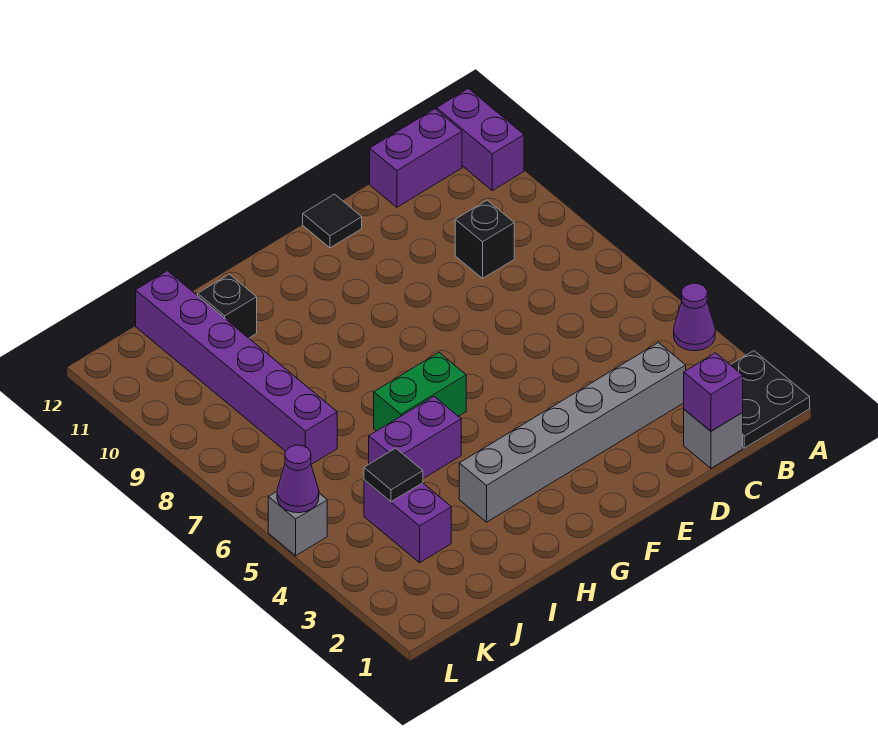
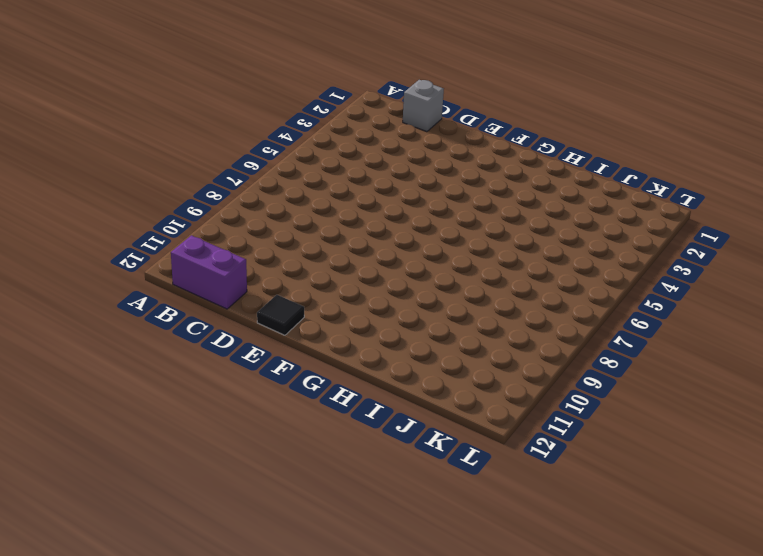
none -> black plate A1:B2 level 1
none -> purple cone A4 level 1
none -> purple brick A11:A12 level 1

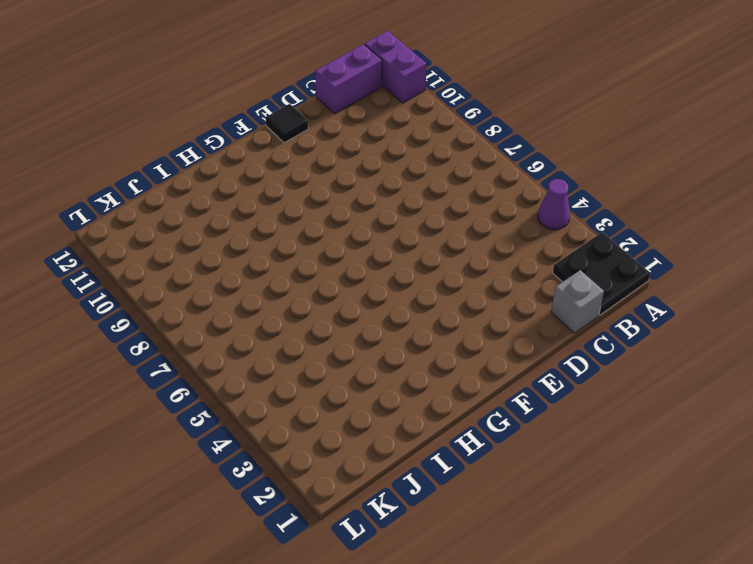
none -> grey brick C3:H3 level 1
none -> black brick C9 level 1
none -> green brick G6:H6 level 1

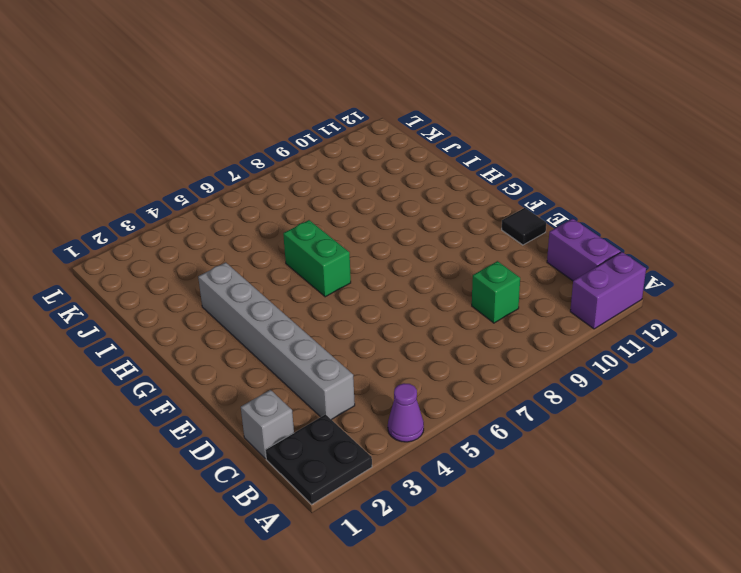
green brick C9 level 1 -> black brick C9 level 1
none -> purple brick H5:I5 level 1
none -> black brick I11 level 1
none -> purple brick J3:J4 level 1

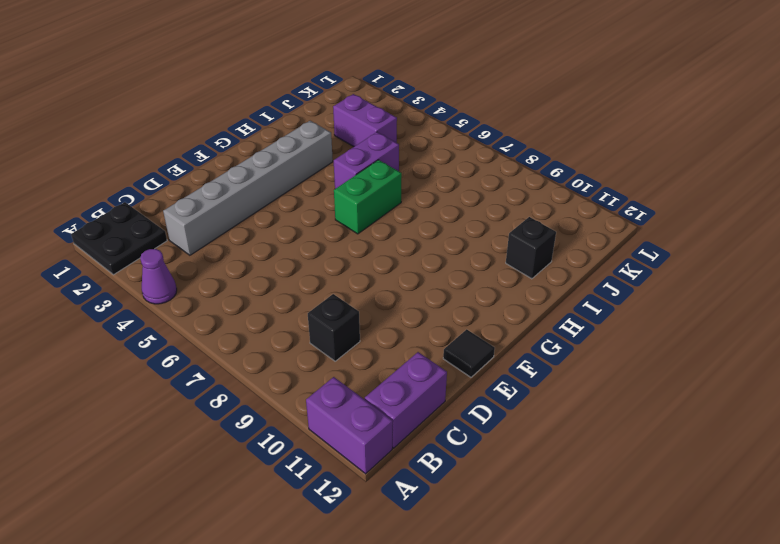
none -> grey brick C1 level 1
none -> purple brick J7:J12 level 1
none -> grey brick L5 level 1

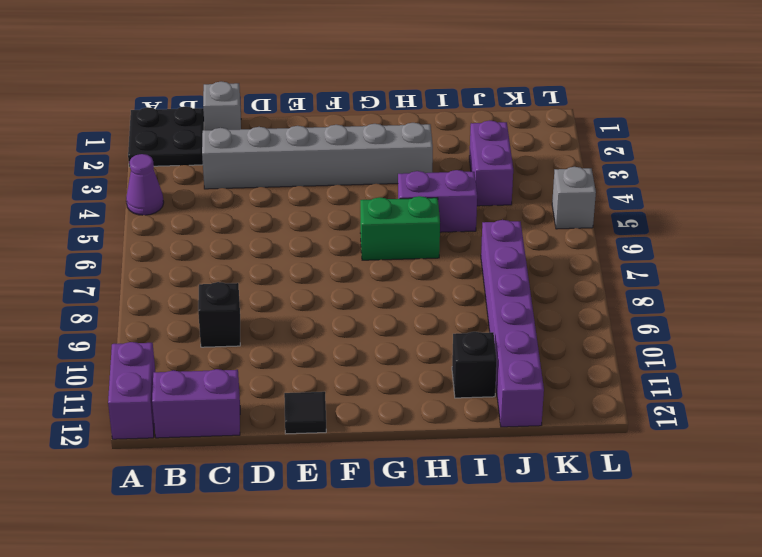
none -> purple brick C1 level 2
none -> black tile J4 level 2
none -> purple cone L5 level 2

